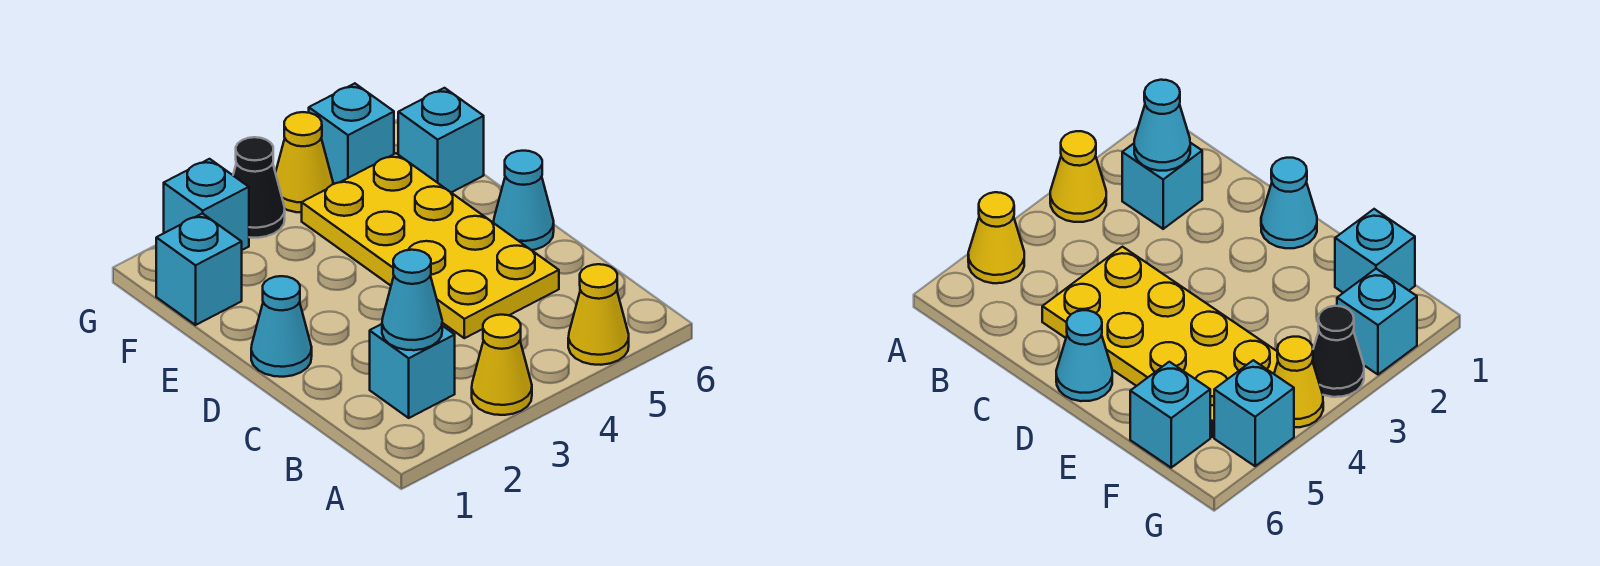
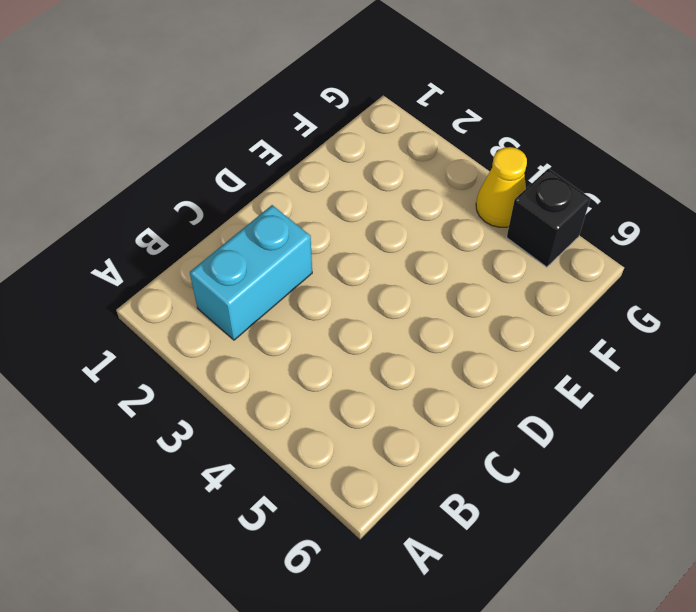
cyan brick B2:C2 level 1 -> cyan brick B2 level 1
black brick G5 level 1 -> cyan brick G5 level 1
none -> yellow cone A3 level 1
none -> yellow cone A5 level 1
none -> yellow plate C4:F5 level 1

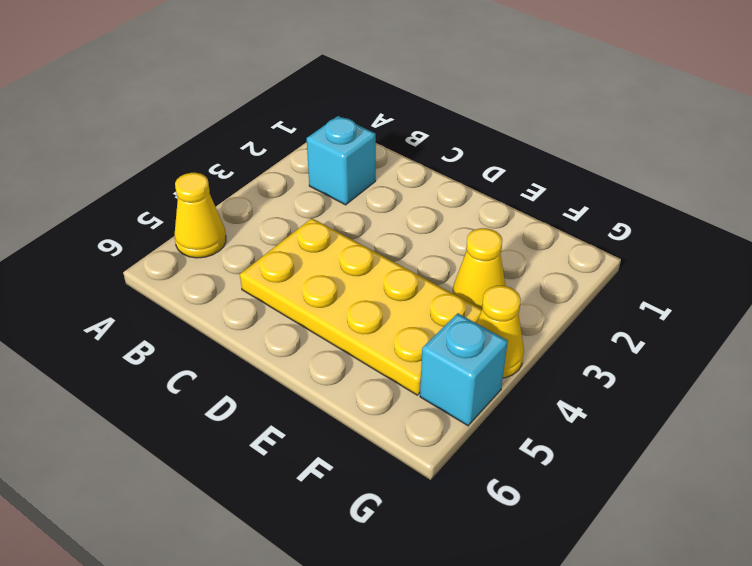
yellow cone F3 level 1 -> yellow cone A3 level 1
none -> cyan cone D1 level 1
none -> cyan cone D6 level 1
none -> cyan brick F1 level 1

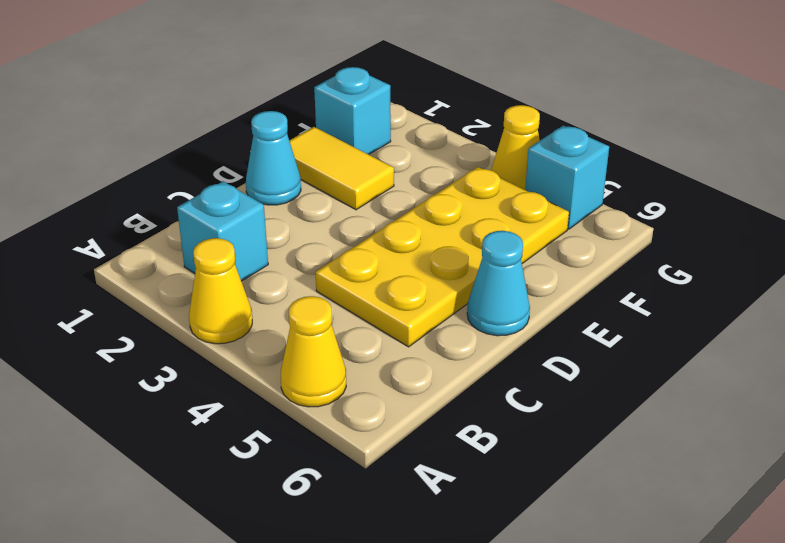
yellow tile E1:E2 level 1 -> none
none -> cyan brick F6 level 1
none -> cyan brick G2 level 1
none -> black cone G3 level 1

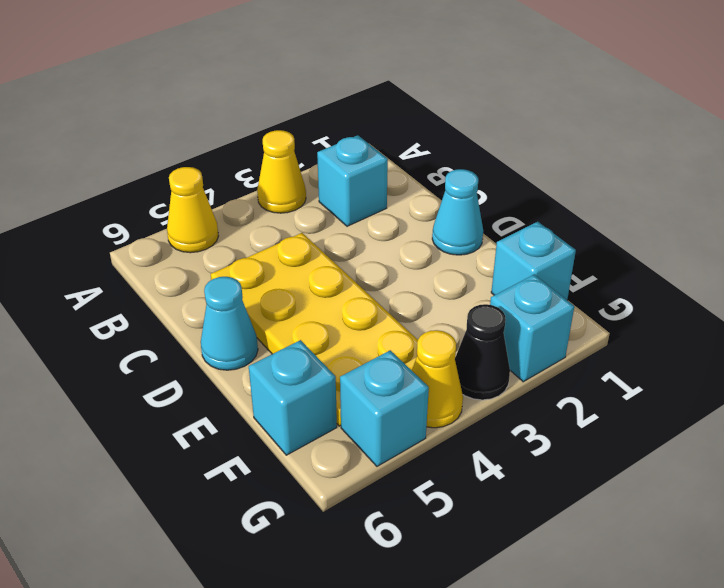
none -> cyan cone B2 level 2

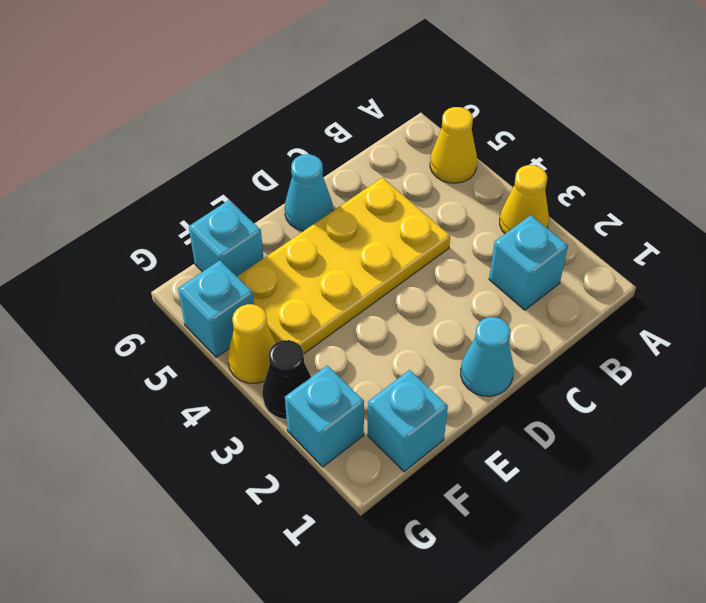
none -> cyan cone B2 level 2

